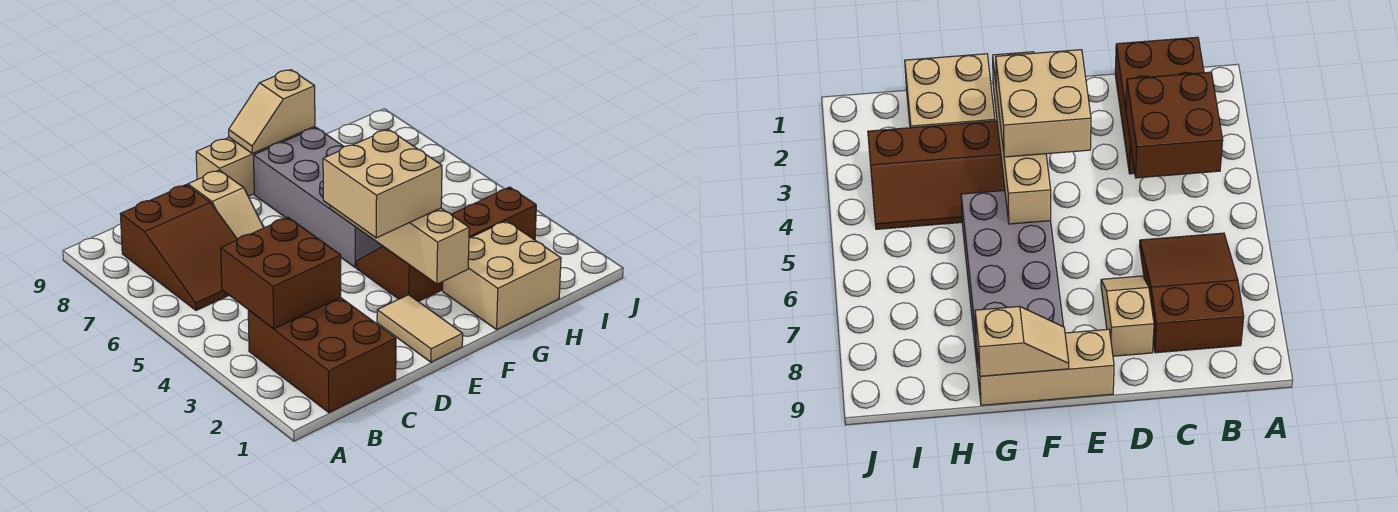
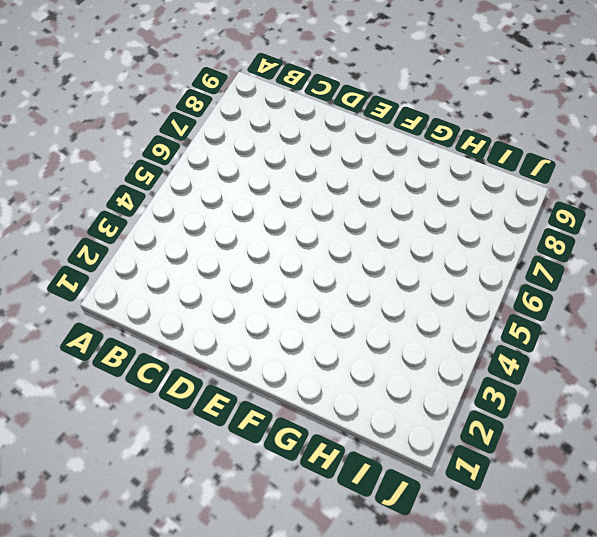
none -> brown brick B1:C3 level 1
none -> brown slope B6:C8 level 1 top 8
none -> tan slope D7:D8 level 1 top 8

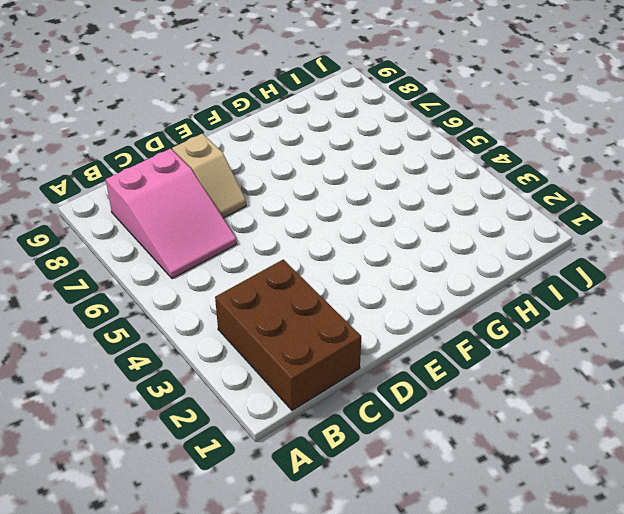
pink slope B6:C8 level 1 top 8 -> brown slope B6:C8 level 1 top 8
none -> tan tile E1:E2 level 1
none -> tan brick E9:G9 level 1
none -> brown slope F3:I4 level 1 top 3

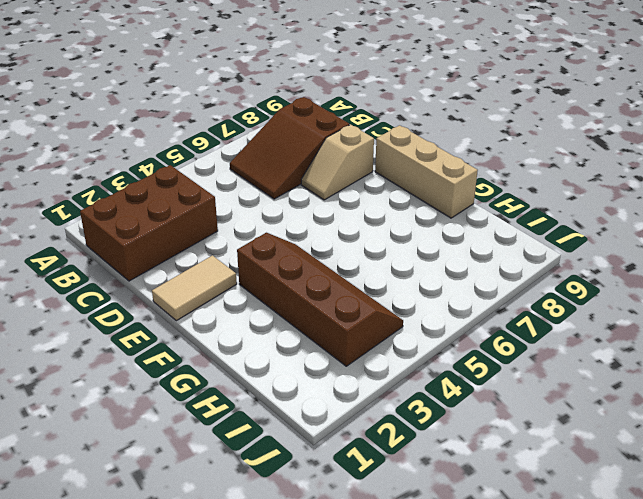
none -> grey brick F5:G8 level 1
none -> tan brick G1:H2 level 1
none -> brown brick B3:C4 level 2

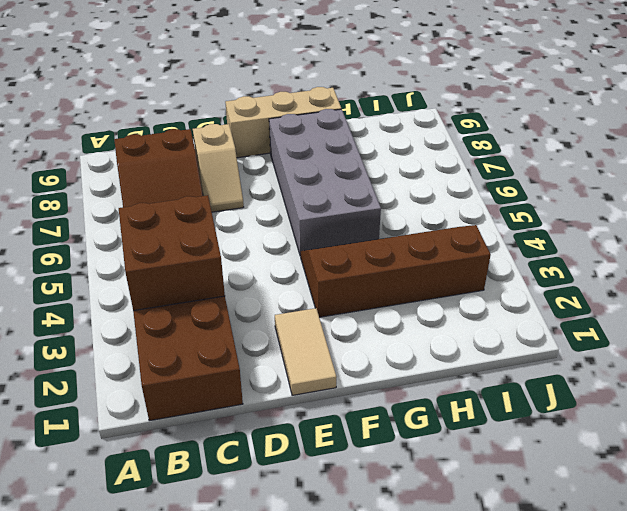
none -> tan brick G1:H2 level 1
none -> tan brick F2:F5 level 2
none -> tan slope F9:G9 level 2 top G

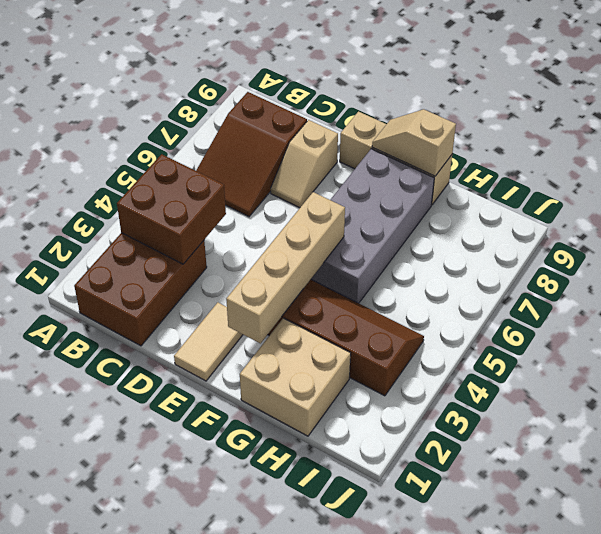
none -> tan brick E3:F4 level 3

